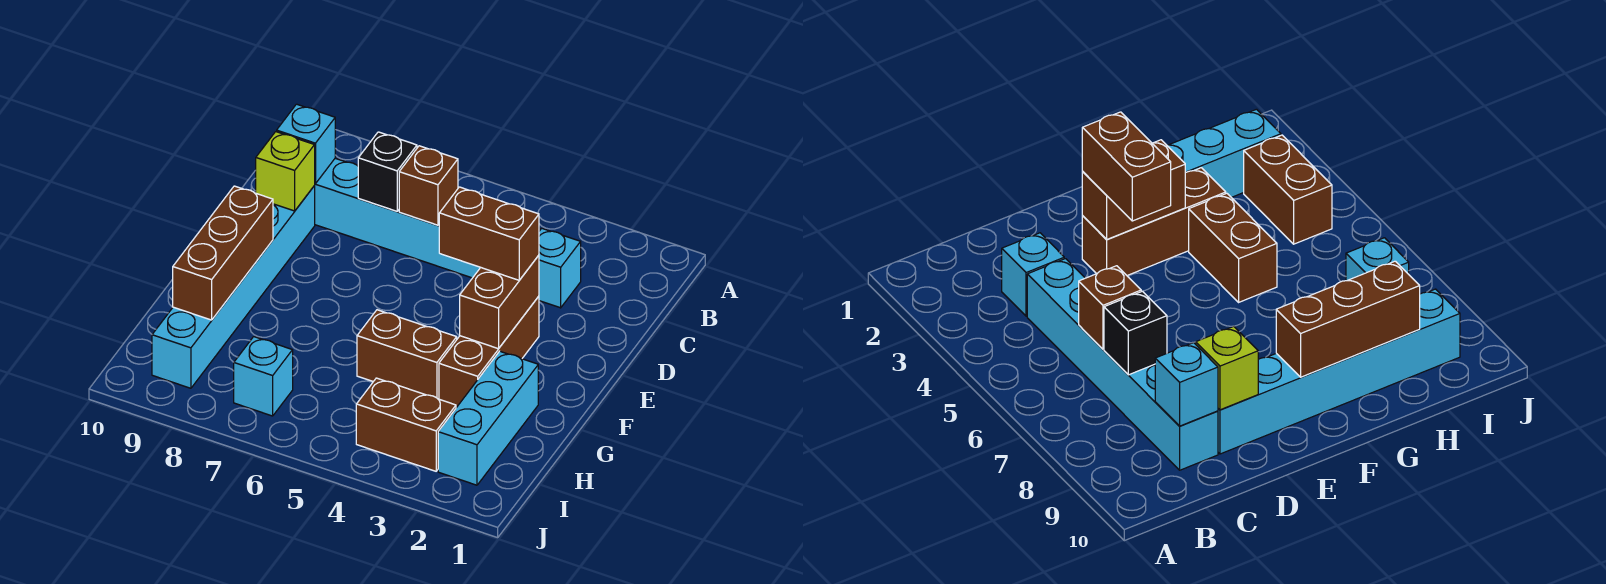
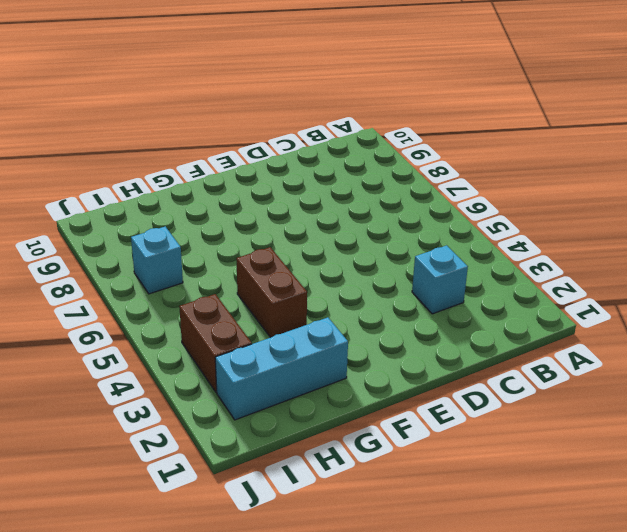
none -> cyan brick C4:C9 level 1
none -> cyan brick D9:I9 level 1
none -> brown brick E3:G3 level 1

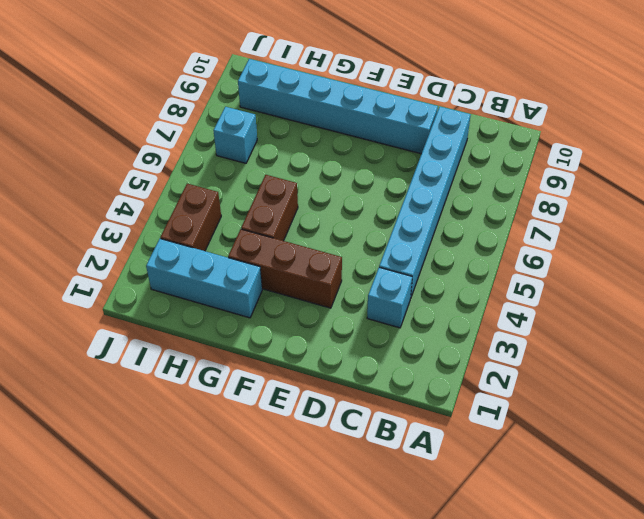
none -> brown brick C6 level 2
none -> black brick C7 level 2
none -> cyan brick C9 level 2

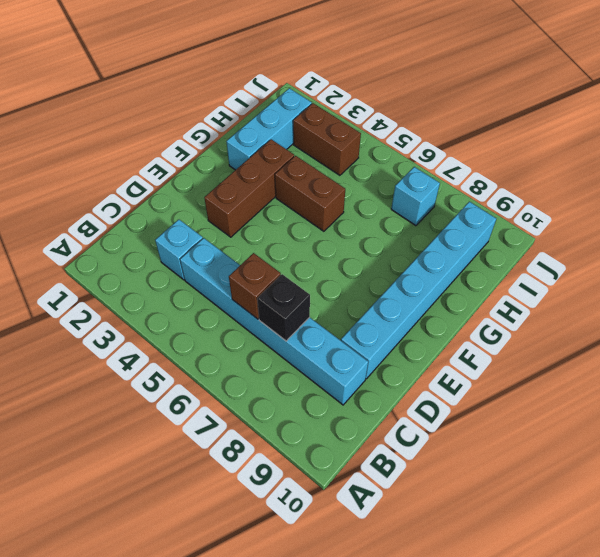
none -> cyan brick C9 level 2
none -> lime brick D9 level 2
none -> brown brick E3:F3 level 2

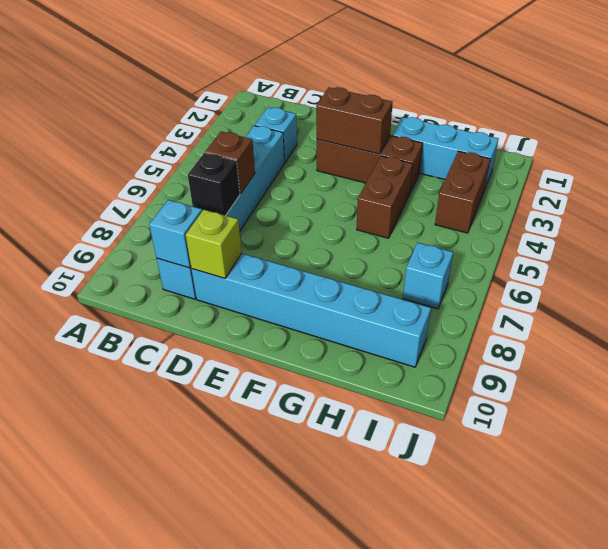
none -> brown brick F9:H9 level 2
none -> brown brick E3:E4 level 3

